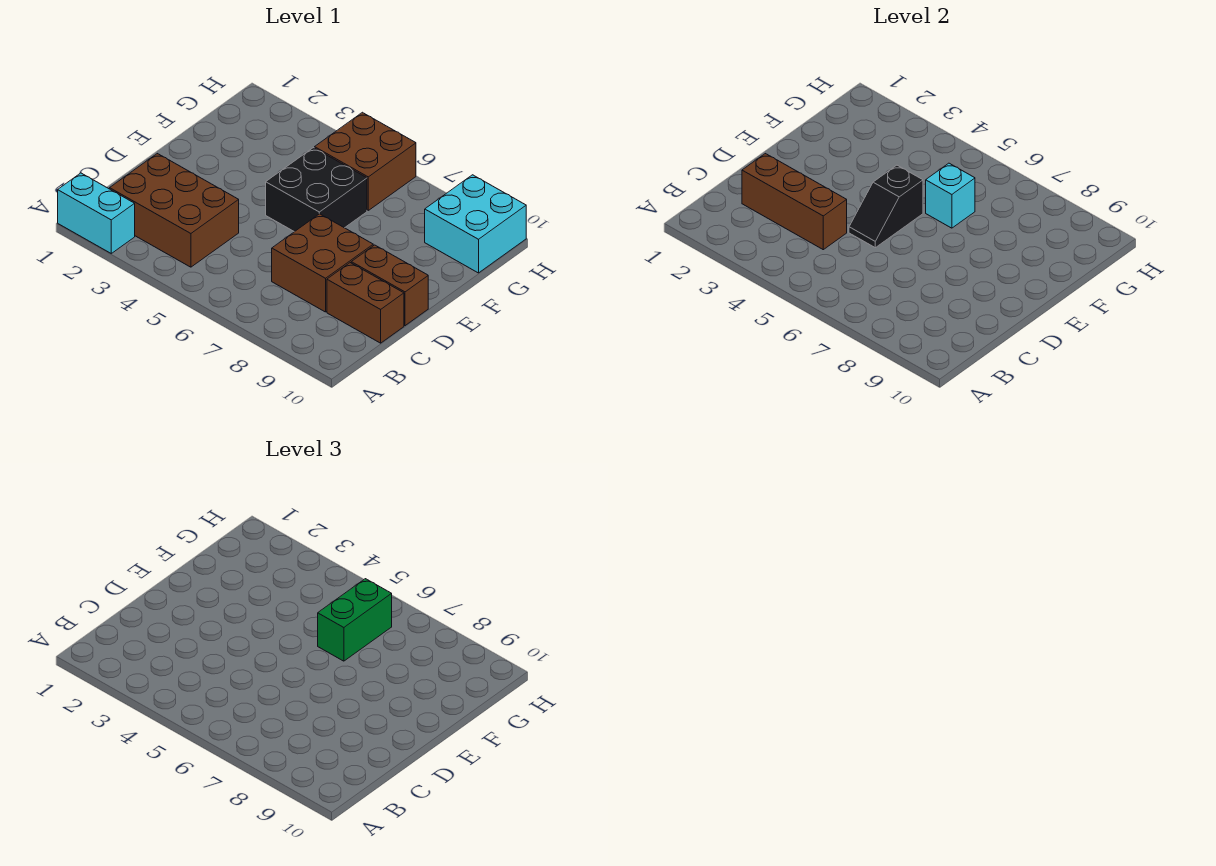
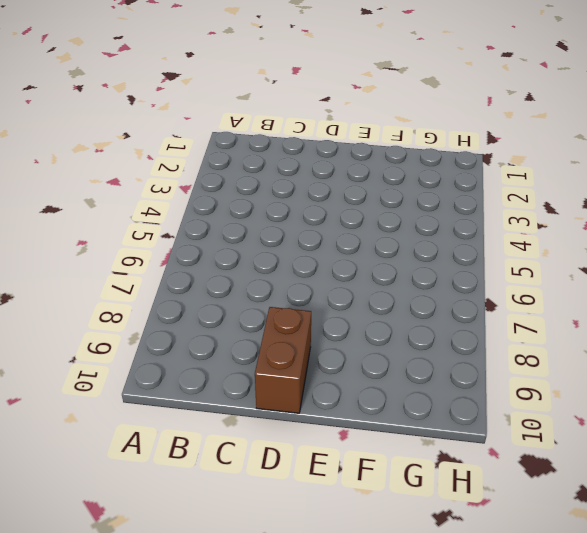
none -> cyan brick A1:A2 level 1
none -> brown brick B2:C4 level 1
none -> brown brick C7:D8 level 1

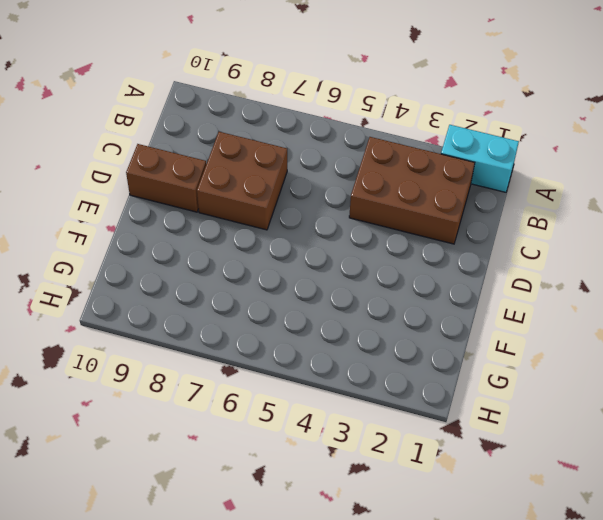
none -> brown brick C9:C10 level 1
none -> black brick E5:F6 level 1
none -> brown brick G5:H6 level 1

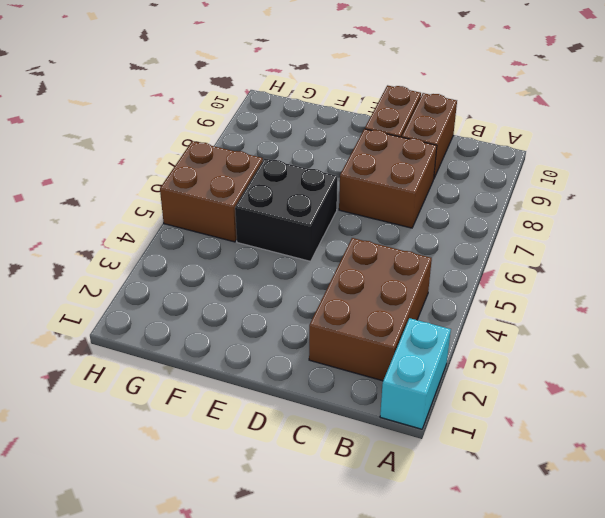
none -> cyan brick G9:H10 level 1
none -> brown brick C2:C4 level 2
none -> black slope D5:E5 level 2 top E

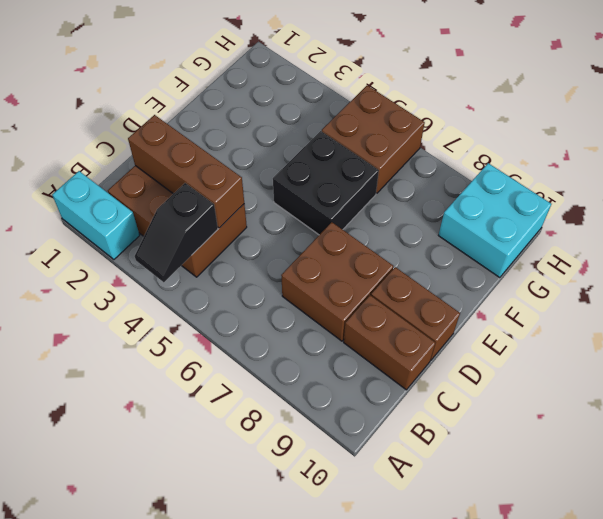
black slope A4:B4 level 2 top B -> black slope D5:E5 level 2 top E
none -> cyan brick F6 level 2
none -> green brick F6:G6 level 3

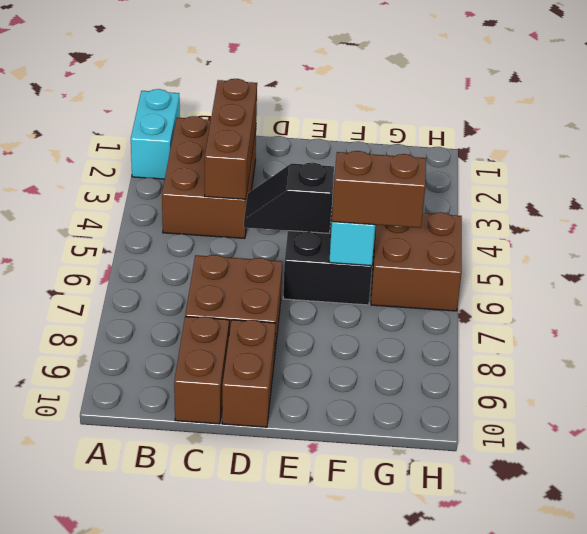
brown brick F6:G6 level 3 -> green brick F6:G6 level 3
none -> cyan brick G9:H10 level 1

